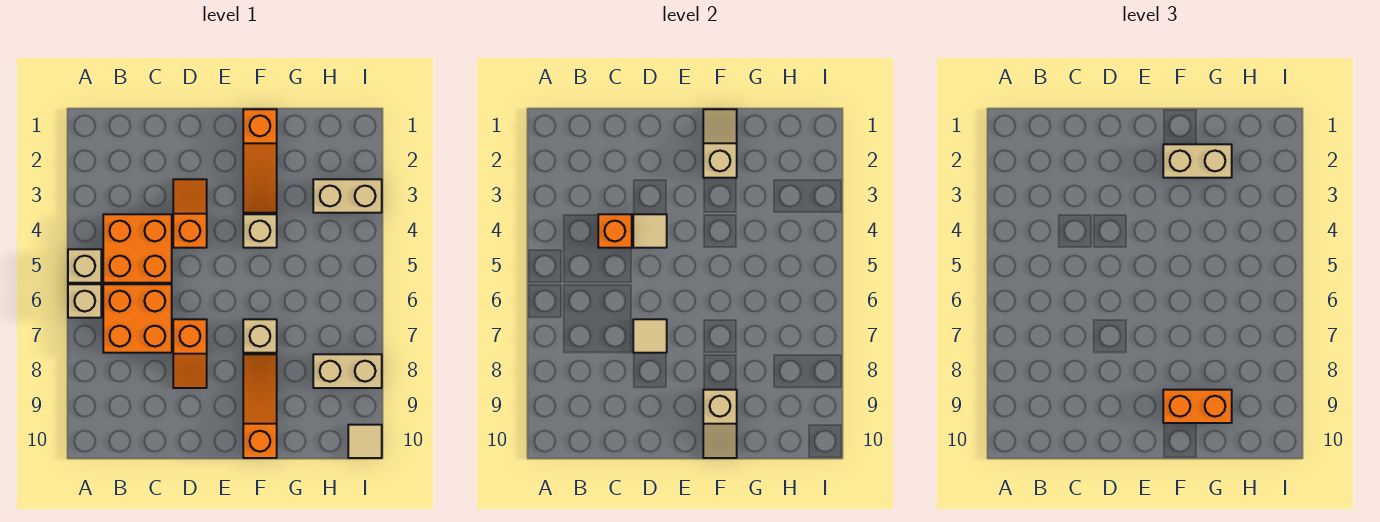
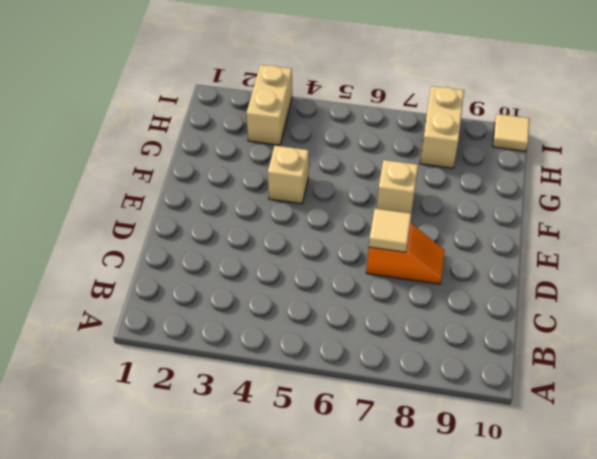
none -> tan brick A5 level 1
none -> tan brick A6 level 1
none -> orange brick B4:C5 level 1

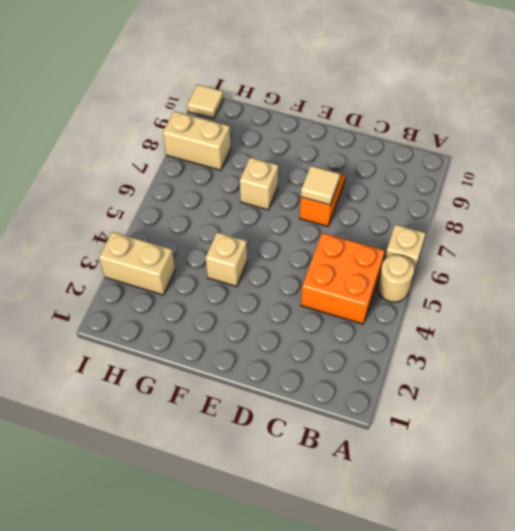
tan round brick A5 level 1 -> tan brick A5 level 1
none -> orange brick B6:C7 level 1
none -> orange slope D3:D4 level 1 top 4
none -> orange slope F1:F3 level 1 top 1

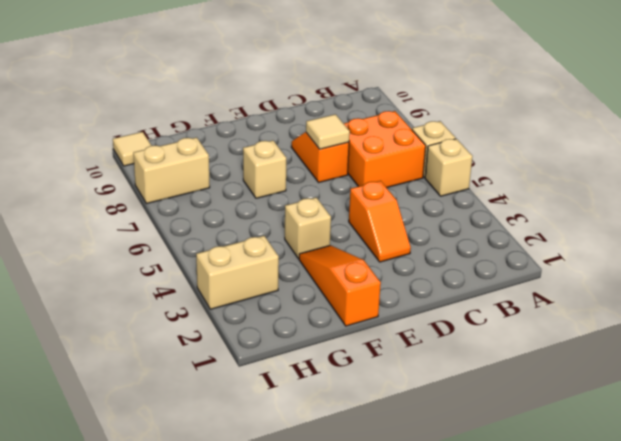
none -> orange brick B4:C5 level 1
none -> orange slope F8:F10 level 1 top 10
none -> orange brick C4 level 2

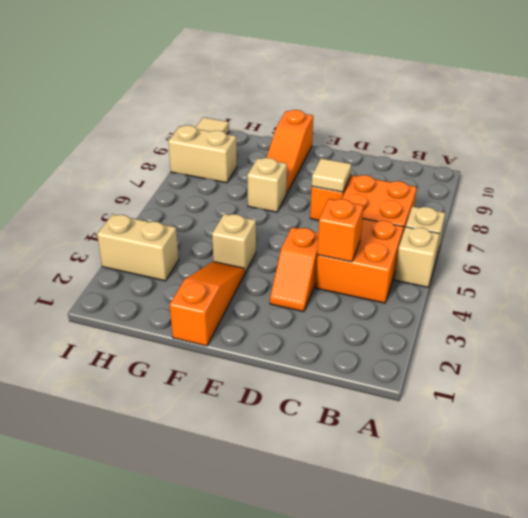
none -> tan tile D4 level 2
none -> tan slope F1:F2 level 2 top 2
none -> tan slope F9:F10 level 2 top 9

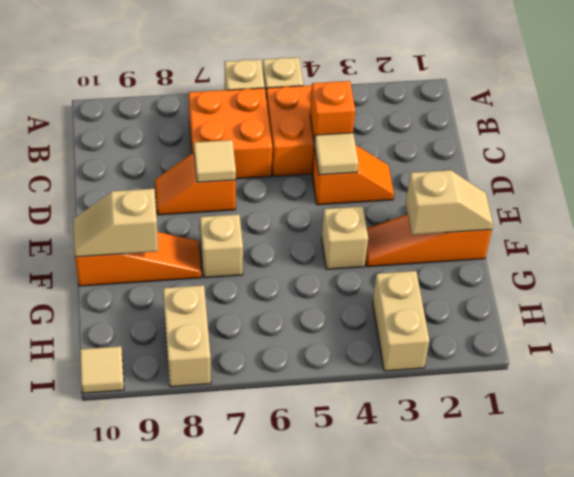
none -> tan brick F2:G2 level 3
none -> orange brick F9:G9 level 3

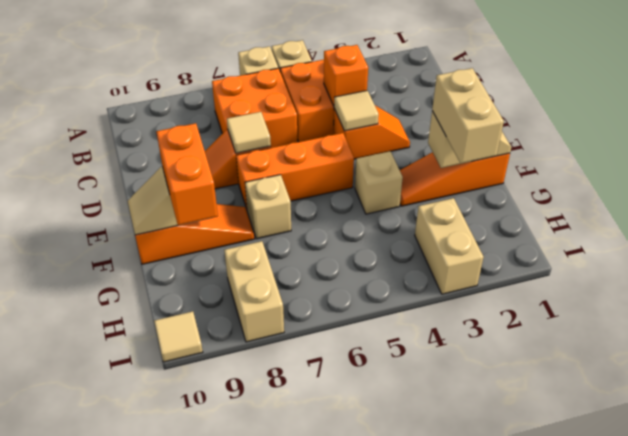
orange brick E5:E7 level 1 -> none

